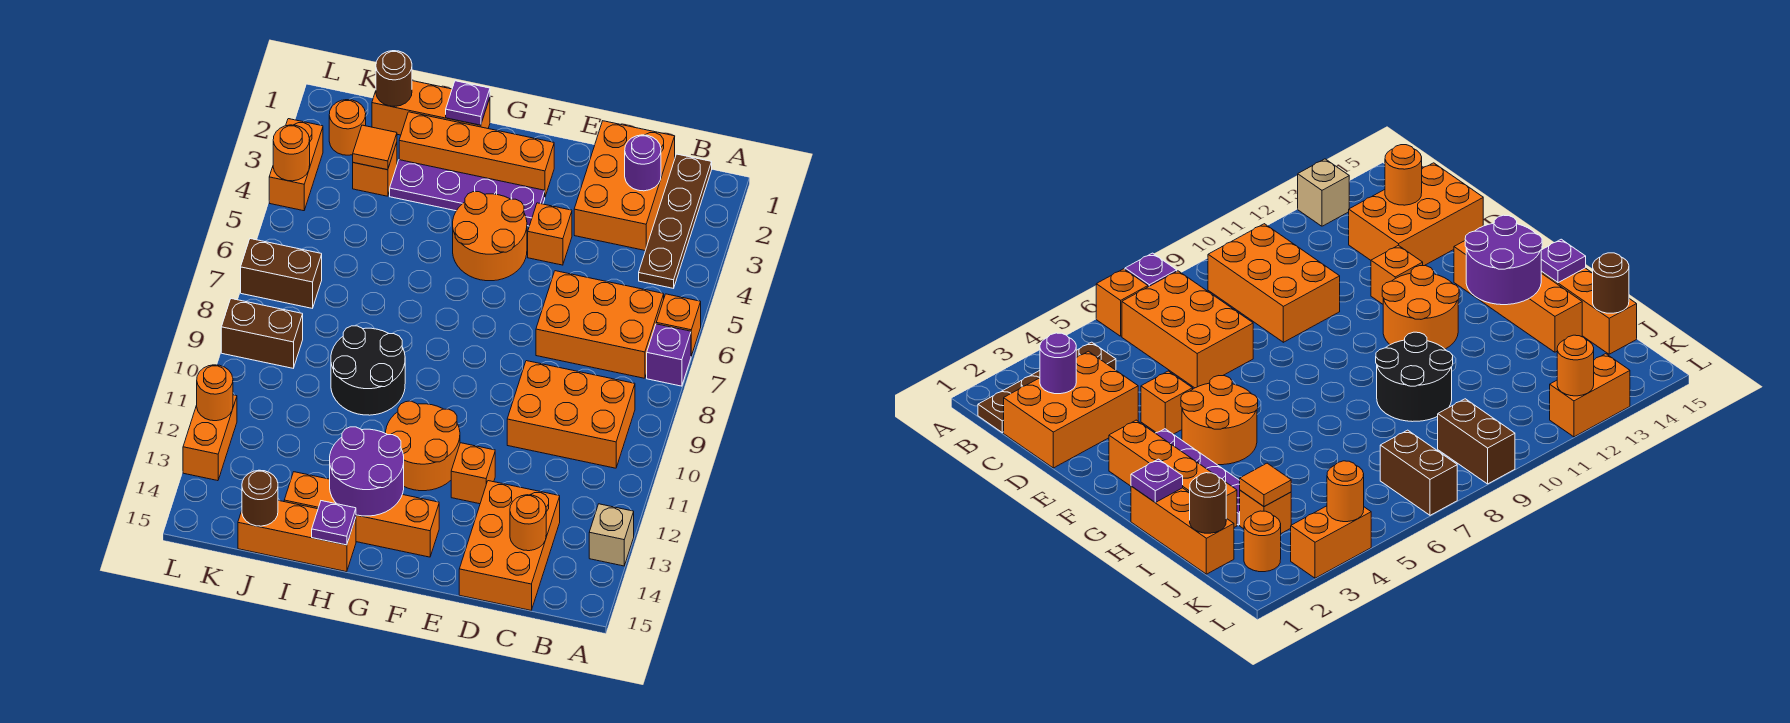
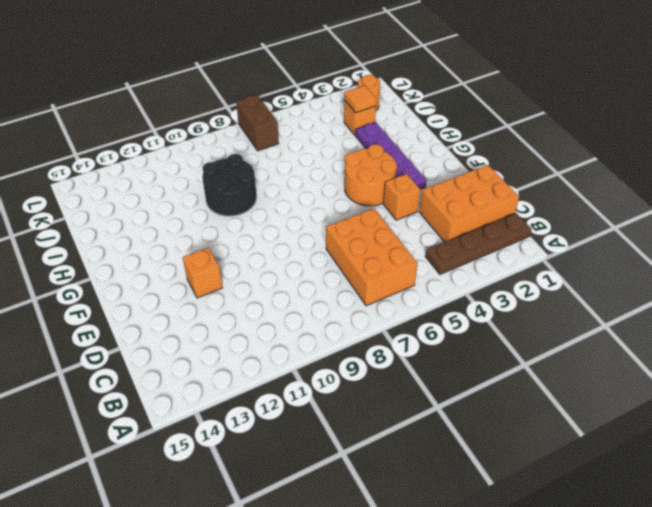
none -> orange brick A6 level 1
none -> purple brick A7 level 1
none -> tan brick A13 level 1
none -> orange brick B9:D10 level 1

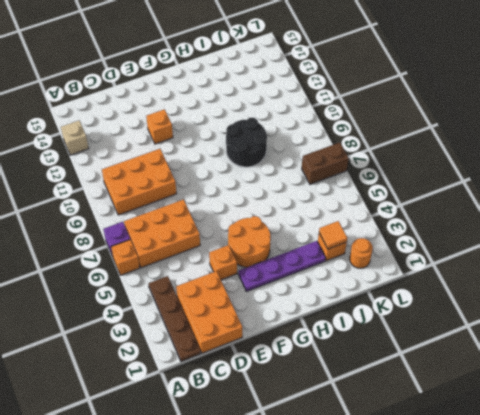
none -> orange brick C13:D15 level 1
none -> orange brick F2:I2 level 1
none -> orange round brick F11:G12 level 1
none -> orange brick F14:I14 level 1

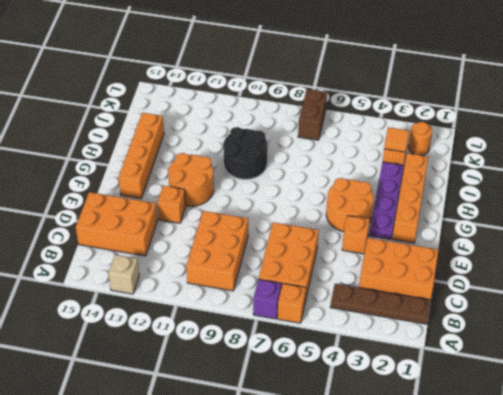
none -> orange brick H1:J1 level 1
none -> orange brick H15:J15 level 1
none -> brown brick K9:L9 level 1
none -> orange brick L3:L4 level 1

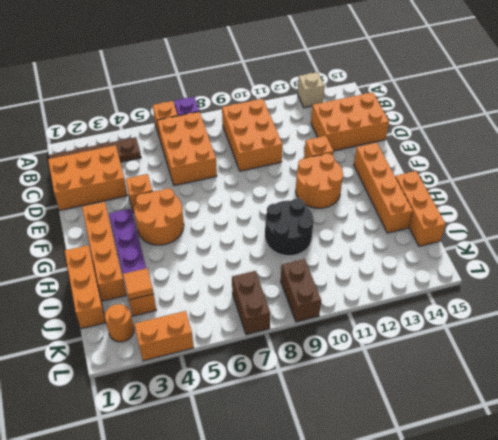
none -> orange brick L12:L13 level 1
none -> purple round brick C2 level 2
none -> orange round brick C14 level 2
none -> purple round brick G13:H14 level 2

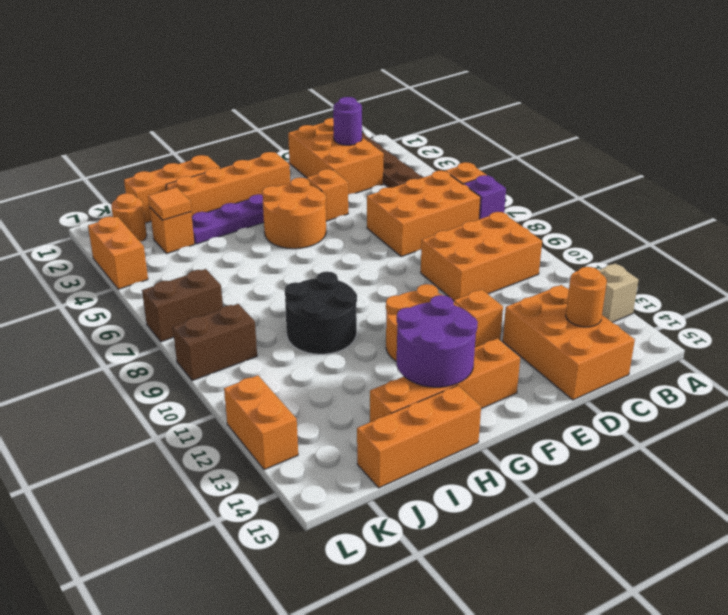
none -> purple plate H1 level 2
none -> purple plate H15 level 2
none -> brown round brick J1 level 2
none -> brown round brick J15 level 2

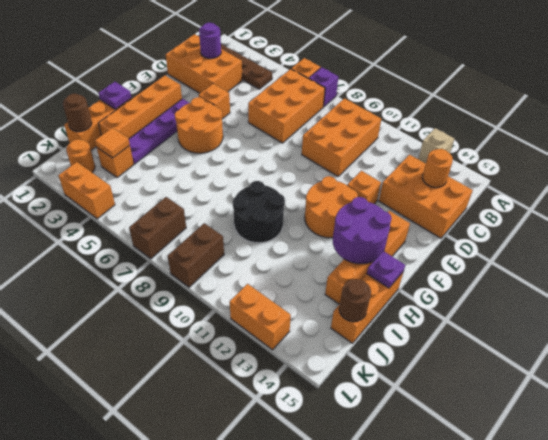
none -> orange round brick L4 level 2
none -> orange round brick L12 level 2

